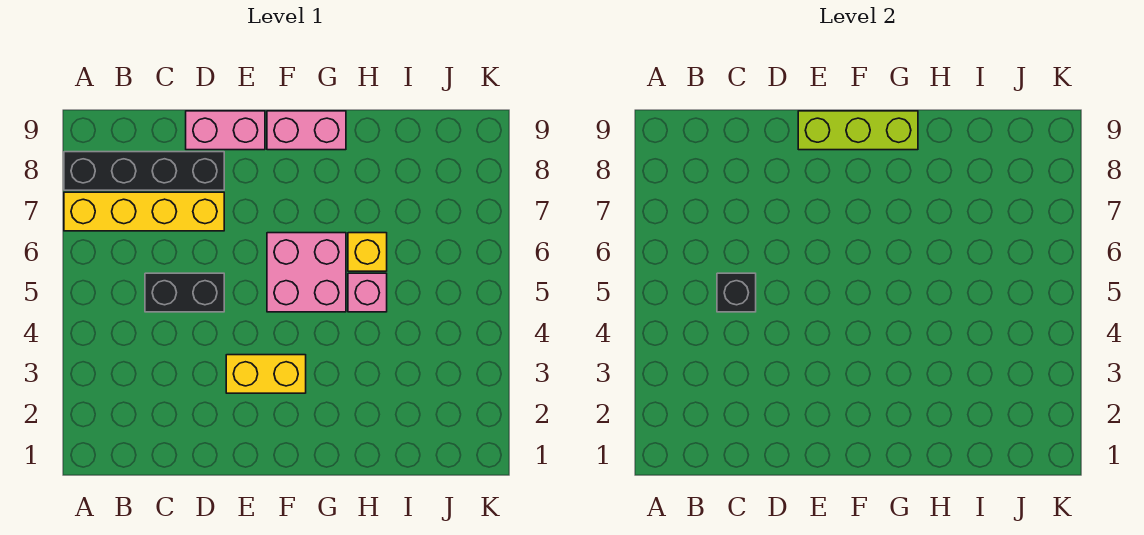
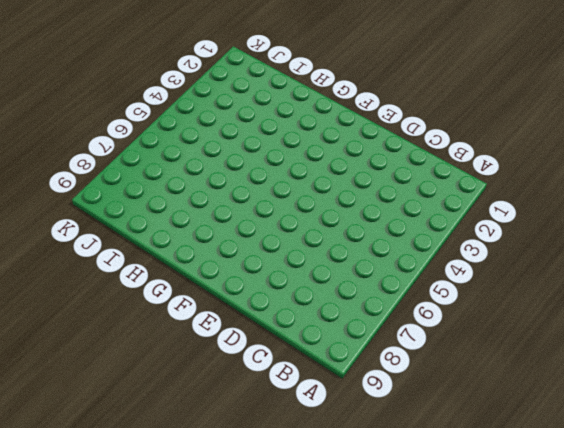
none -> yellow brick A7:D7 level 1
none -> black brick A8:D8 level 1

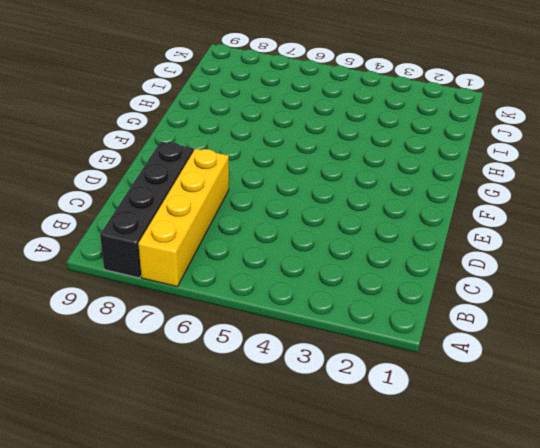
none -> black brick C5:D5 level 1
none -> pink brick D9:E9 level 1

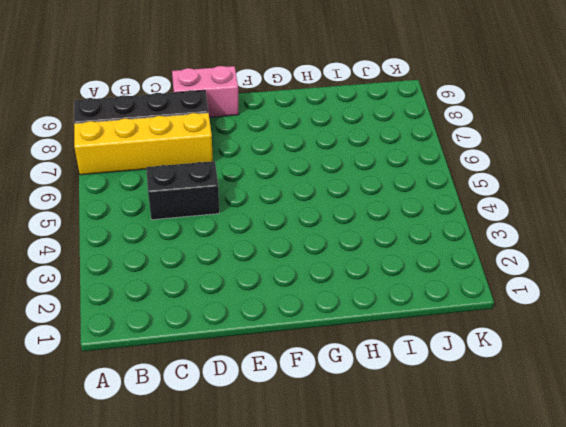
none -> yellow brick E3:F3 level 1
none -> pink brick F5:G6 level 1

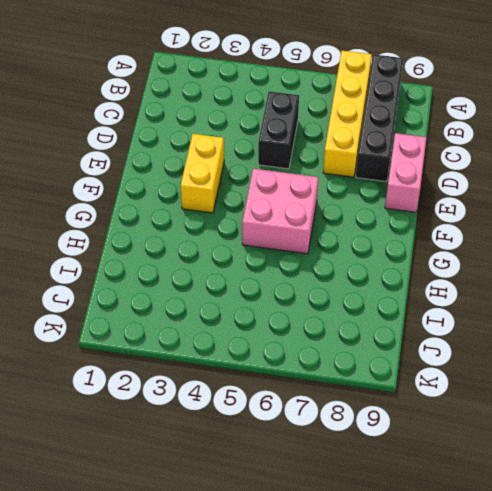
none -> pink brick F9:G9 level 1
none -> pink brick H5 level 1

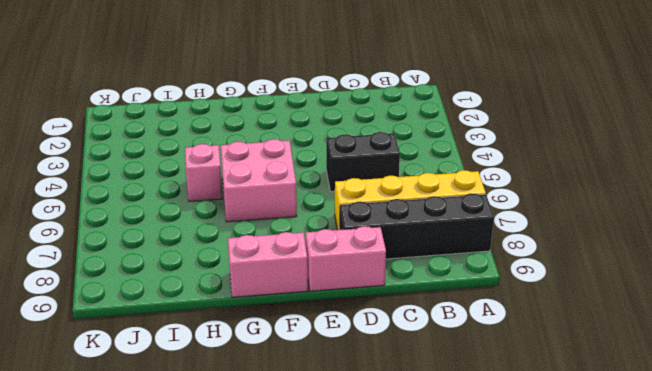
none -> yellow brick E3:F3 level 1
none -> yellow brick H6 level 1

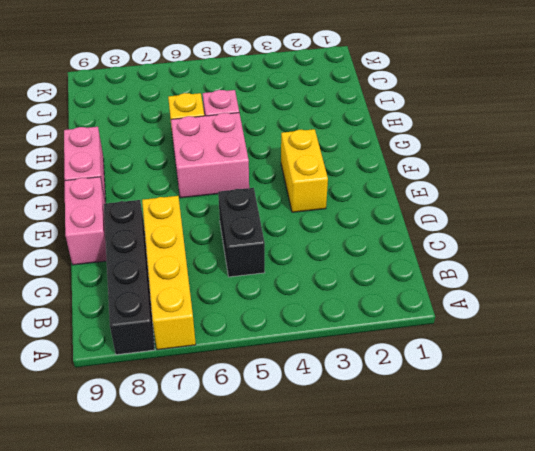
none -> black brick C5 level 2
none -> lime brick E9:G9 level 2

